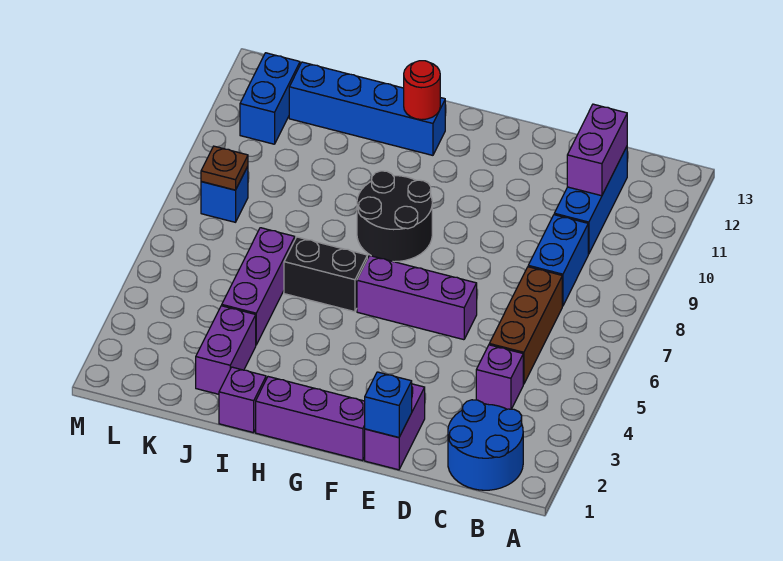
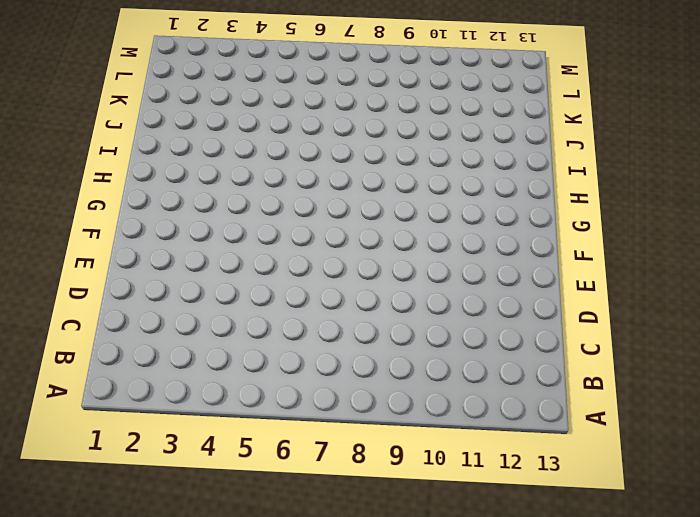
none -> blue round brick B1:C2 level 1
none -> purple brick C4 level 1
none -> brown brick C5:C7 level 1

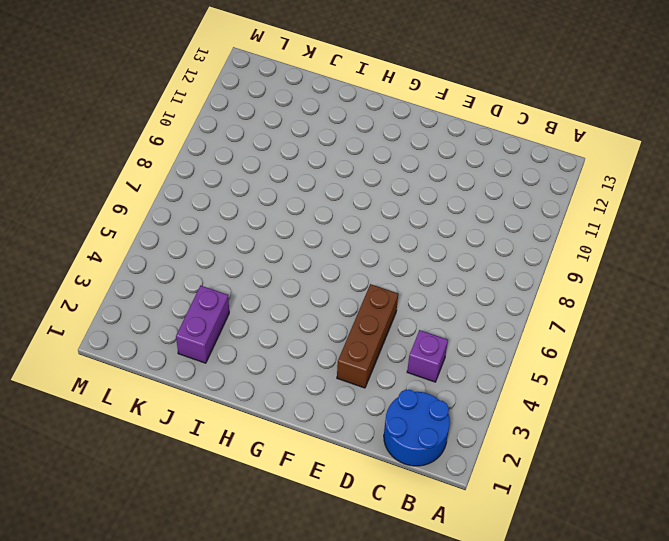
brown brick E3:E5 level 1 -> brown brick C5:C7 level 1
none -> blue brick C8:C9 level 1
none -> blue brick C10:C12 level 1
none -> purple brick E1:E2 level 1

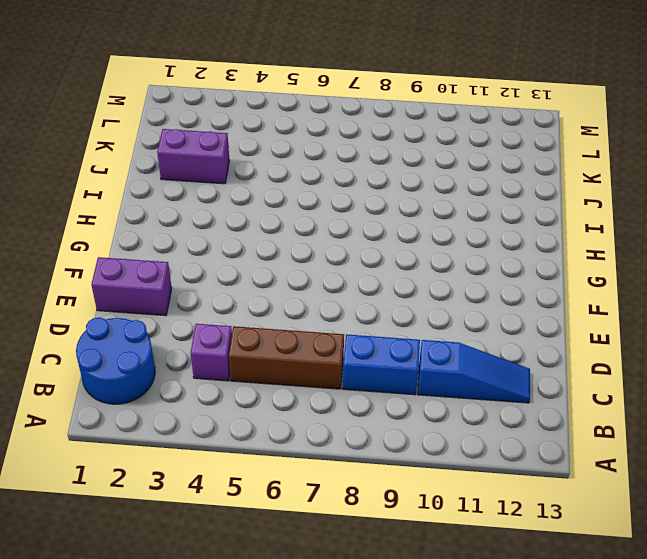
blue slope C10:C12 level 1 top 10 -> blue brick C10:C12 level 1
none -> purple brick E6:G6 level 1
none -> purple brick F1:H1 level 1
none -> black round brick G8:H9 level 1

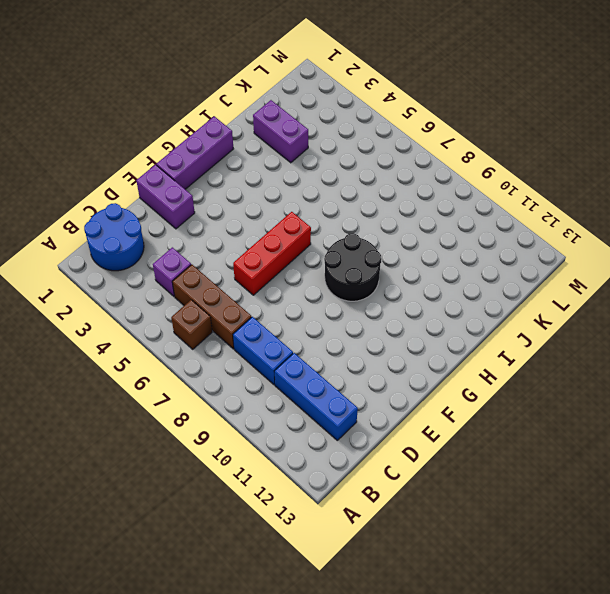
brown brick B6 level 1 -> none
red brick E6:G6 level 1 -> purple brick E6:G6 level 1
none -> black brick H6:I6 level 1
none -> blue brick H12:K12 level 1
none -> purple brick I1 level 1

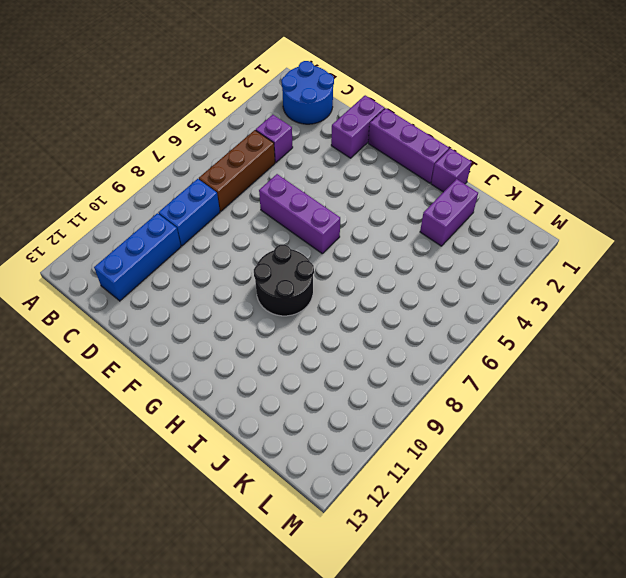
none -> black brick H6:I6 level 1
none -> blue brick H12:K12 level 1
none -> purple brick J4:J6 level 1

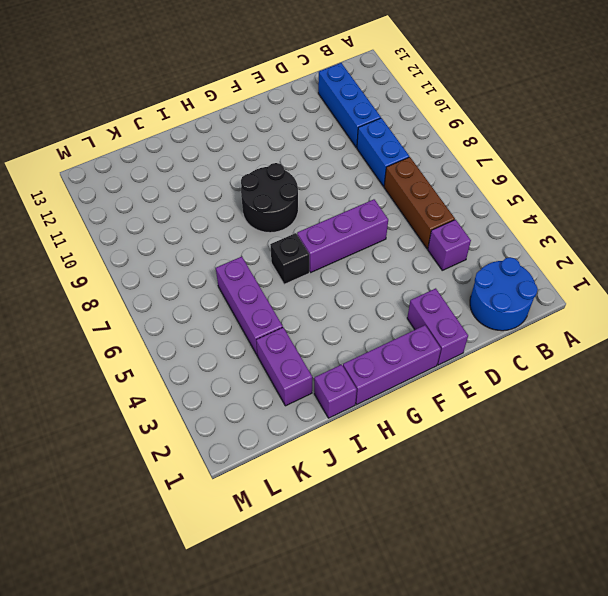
black brick H6 level 1 -> black brick H6:I6 level 1
none -> blue brick H12:K12 level 1
none -> blue brick L8 level 1
none -> blue brick L11:L12 level 1

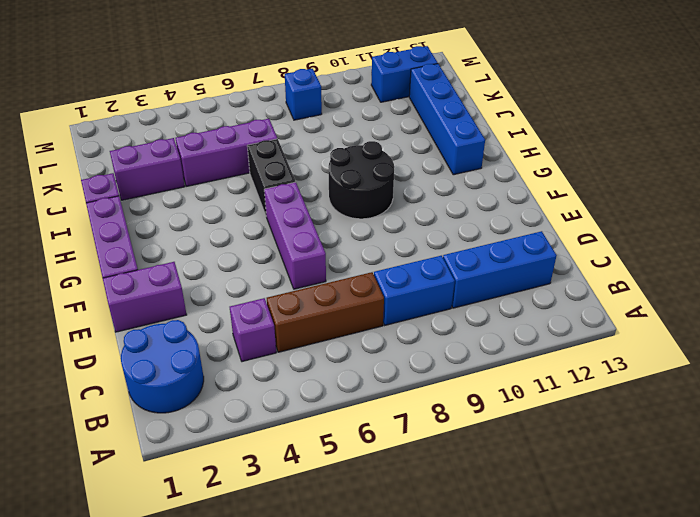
none -> purple brick C11:C12 level 2
none -> blue brick E1 level 2
none -> red round brick H12 level 2

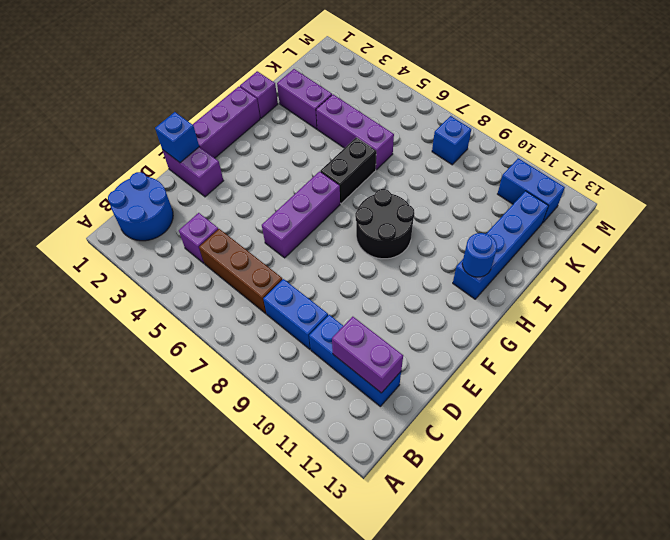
blue round brick H12 level 2 -> red round brick H12 level 2
none -> brown plate L8 level 2

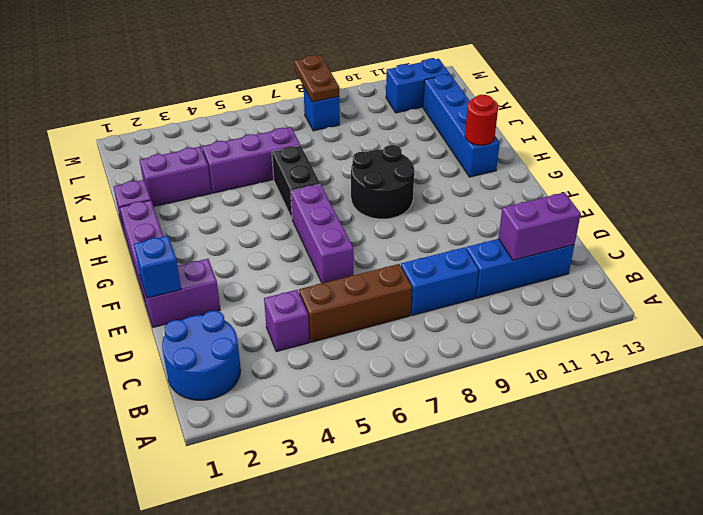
brown plate L8:M8 level 2 -> brown plate L8 level 2

